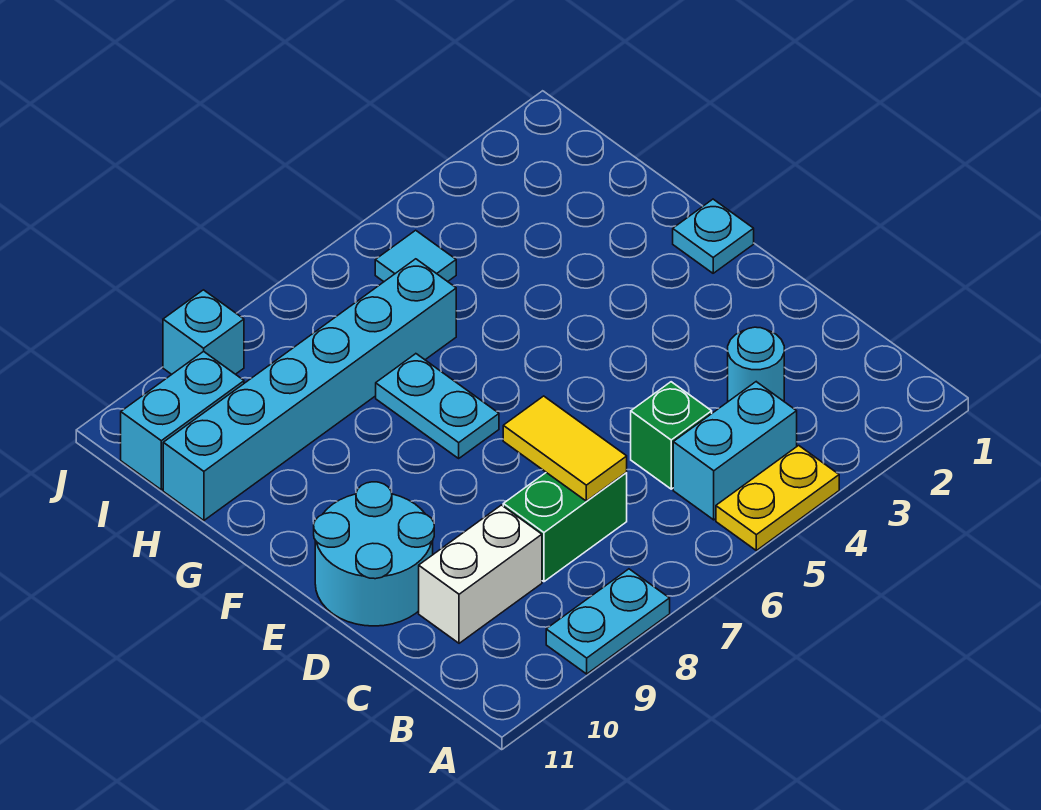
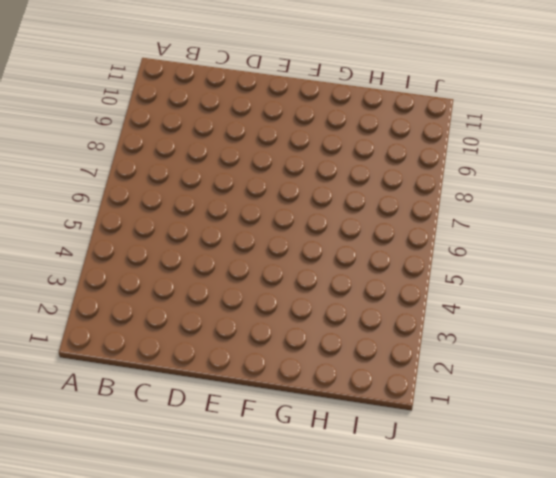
none -> yellow plate A4:A5 level 1
none -> cyan plate A8:A9 level 1
none -> cyan brick B4:B5 level 1

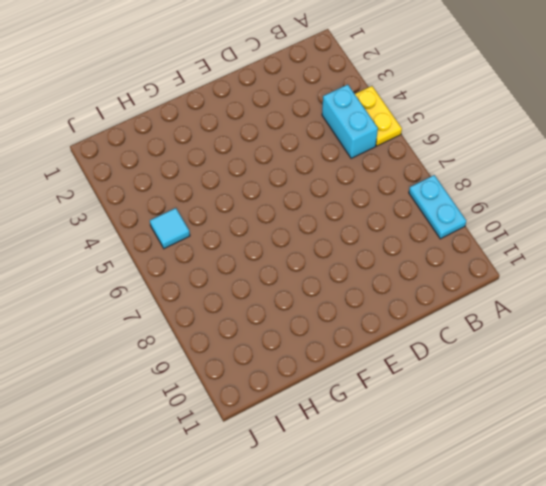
none -> cyan round brick C3 level 1
none -> green brick C5 level 1
none -> green brick C7:C8 level 1

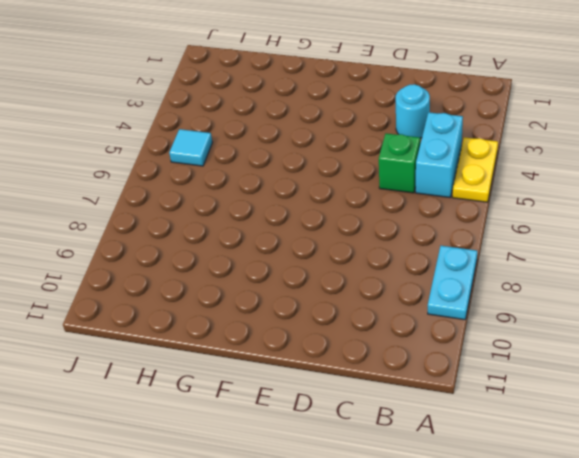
none -> green brick C7:C8 level 1
none -> white brick C9:C10 level 1
none -> cyan round brick D10:E11 level 1

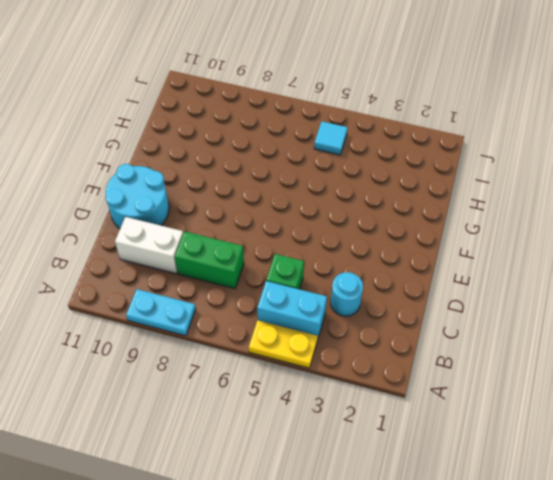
none -> cyan plate F1 level 1
none -> cyan plate F7:G7 level 1
none -> cyan brick H6:H11 level 1

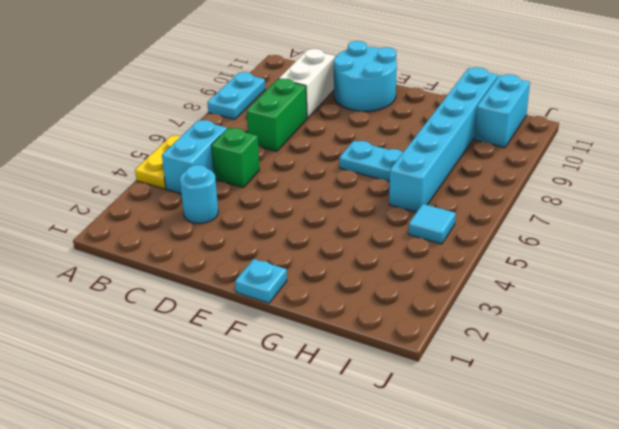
none -> cyan brick J9 level 1
none -> yellow tile C7:D7 level 2

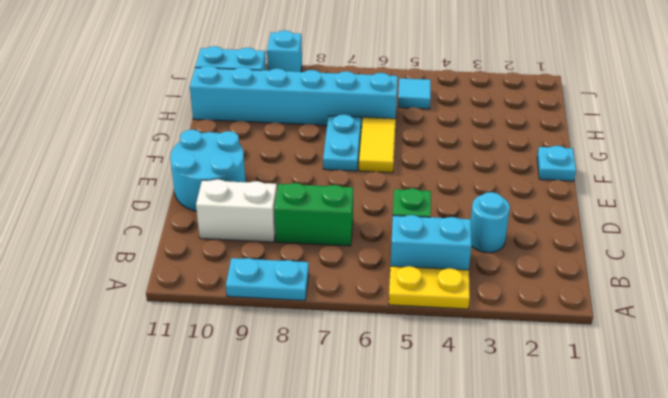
yellow tile F6:G6 level 1 -> yellow tile C7:D7 level 2

